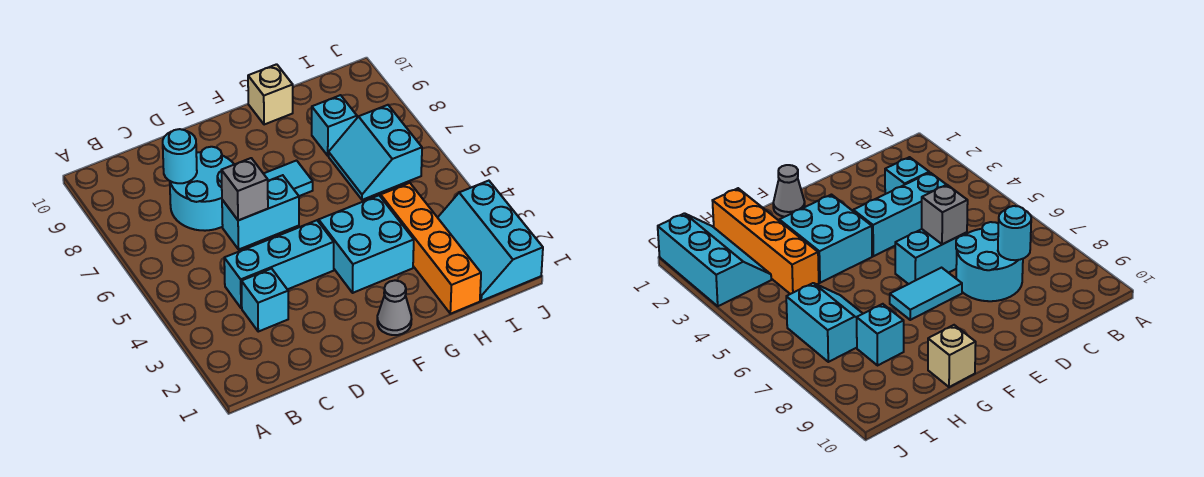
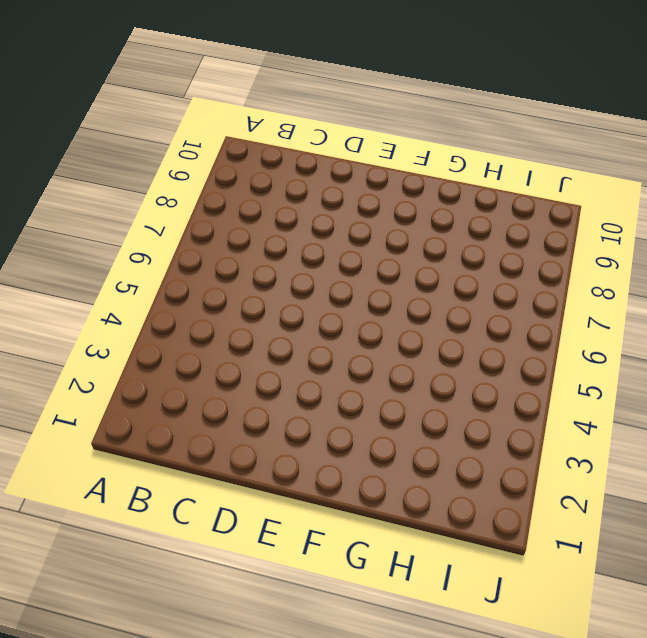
none -> cyan brick C3 level 1
none -> cyan brick C4:E4 level 1
none -> cyan round brick C7:D8 level 1

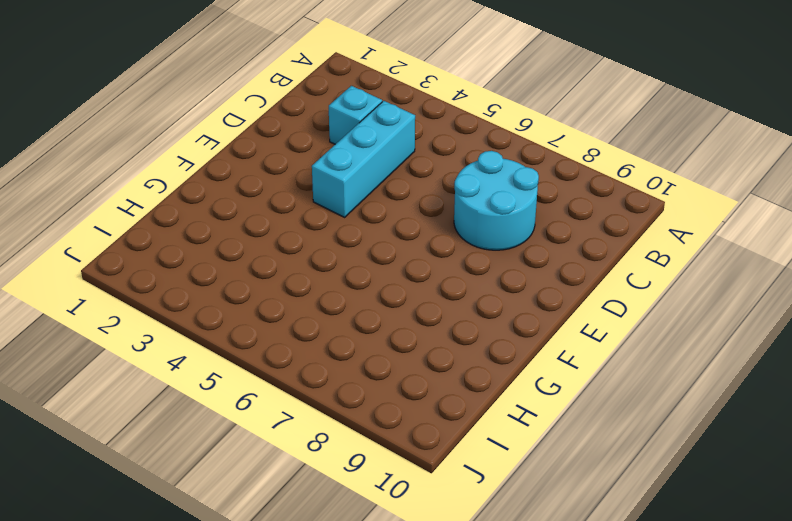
none -> cyan brick D6:E6 level 1
none -> cyan tile E7:F7 level 1
none -> grey cone F1 level 1

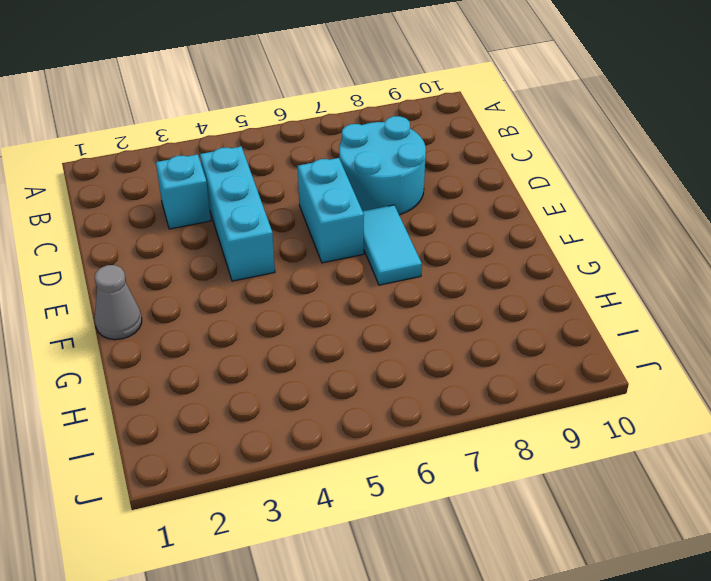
none -> cyan brick F3:G4 level 1
none -> tan brick G10 level 1
none -> orange brick H1:H4 level 1

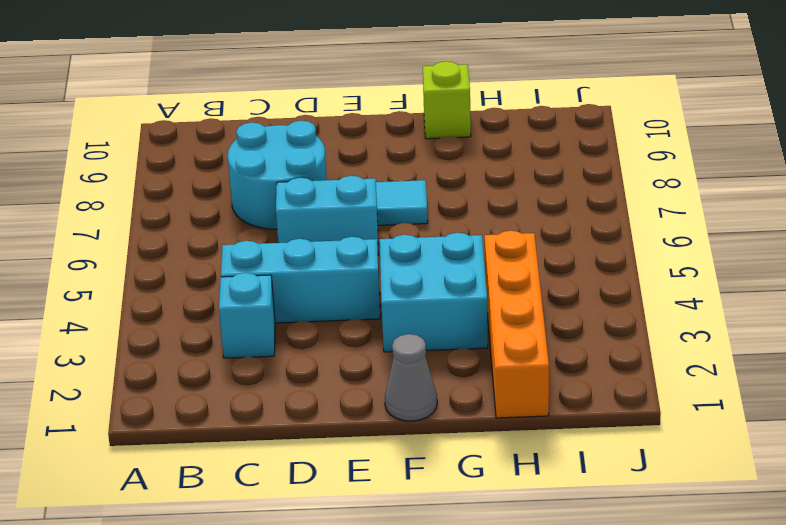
lime brick G10 level 1 -> tan brick G10 level 1
none -> cyan slope H6:I7 level 1 top I
none -> cyan brick H8 level 1
none -> cyan slope I1:J3 level 1 top J

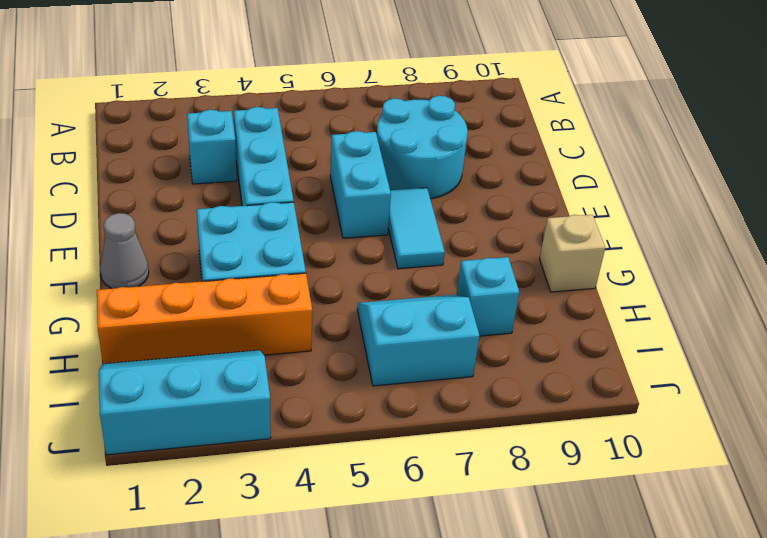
none -> cyan round brick C8 level 2
none -> grey brick D6 level 2

